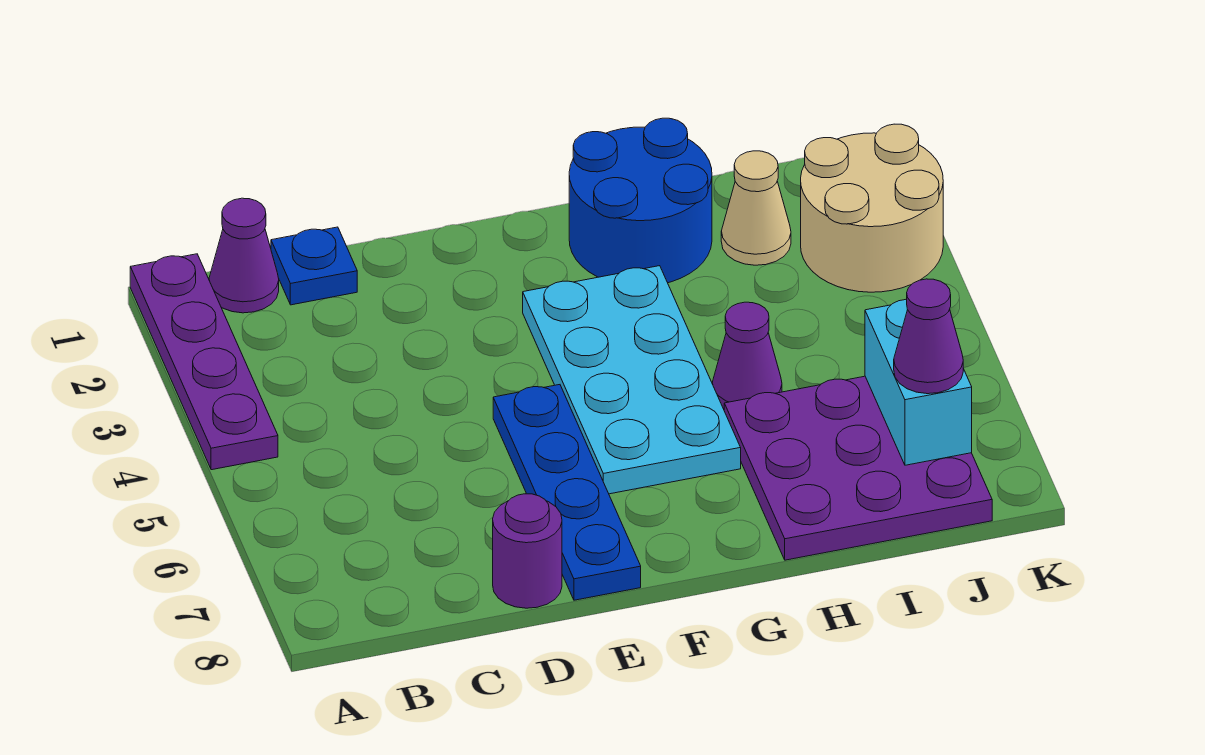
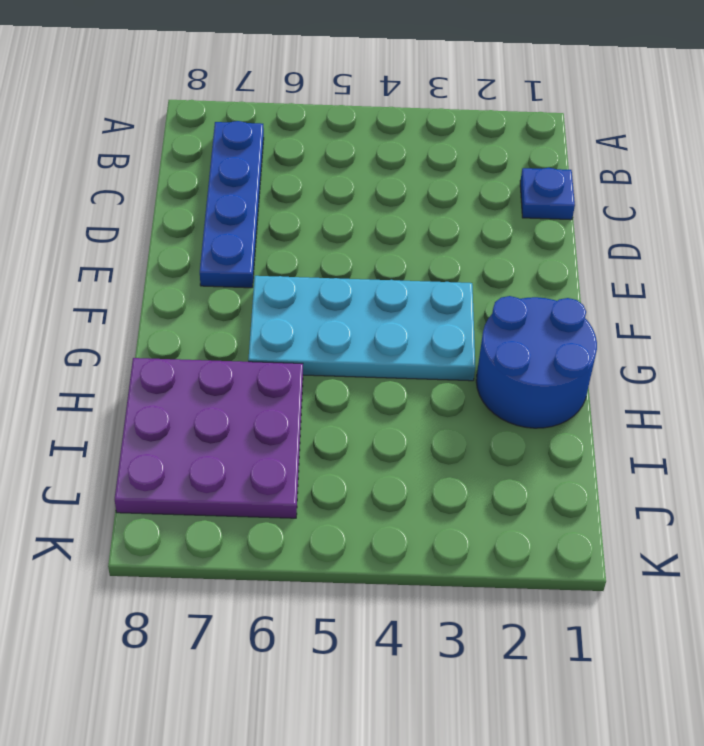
blue plate B7:E7 level 1 -> blue plate E5:E8 level 1
none -> purple plate A1:A4 level 1
none -> purple cone B1 level 1
none -> purple round brick D8 level 1

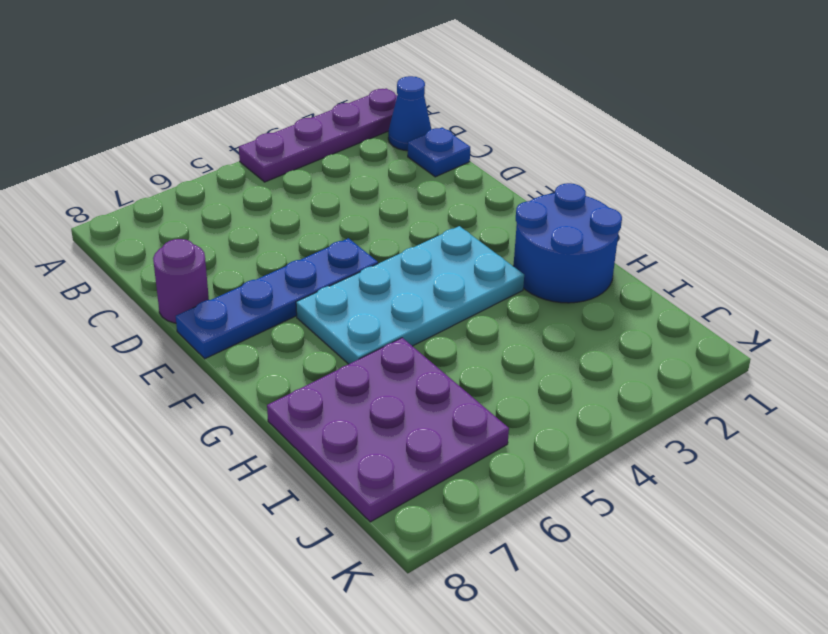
blue cone B1 level 1 -> purple cone B1 level 1
none -> purple cone H5 level 1
none -> tan cone I2 level 1
none -> tan round brick J2:K3 level 1

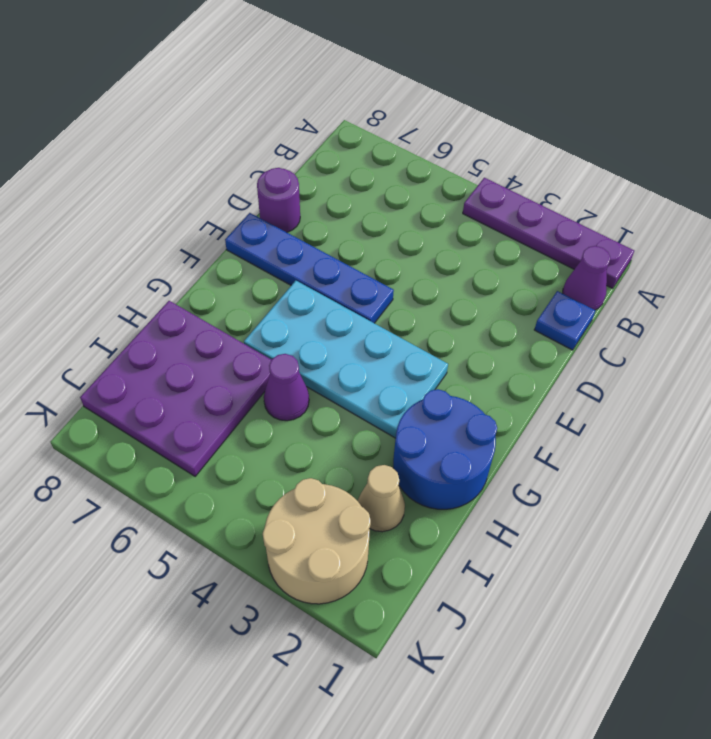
none -> cyan brick J6:J7 level 2
none -> purple cone J7 level 3

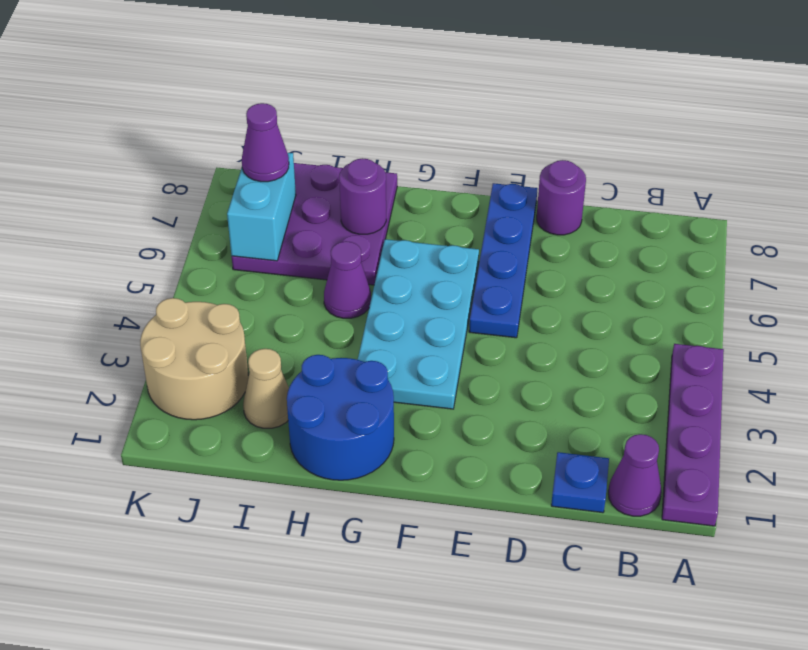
purple round brick H7 level 2 -> none

